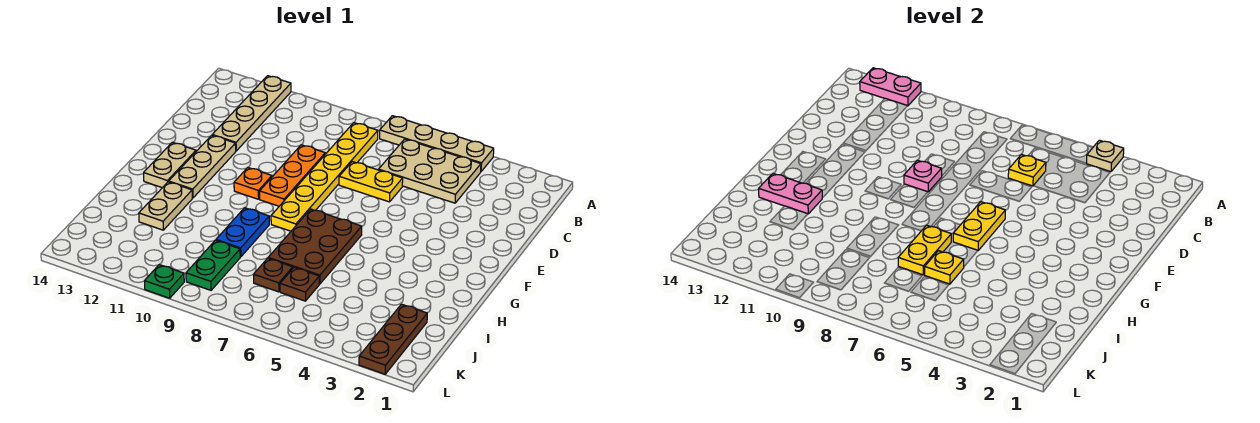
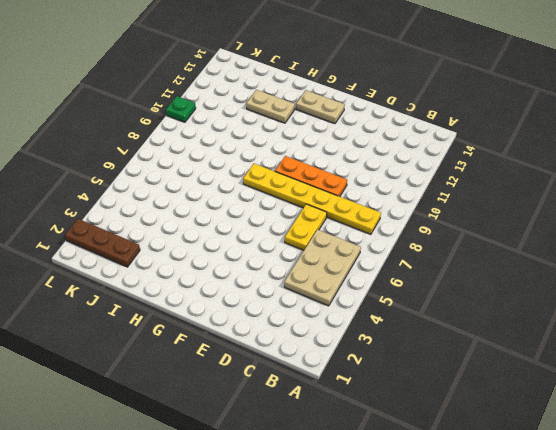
none -> tan plate A4:A7 level 1
none -> tan plate A12:D12 level 1
none -> tan plate E12:G12 level 1

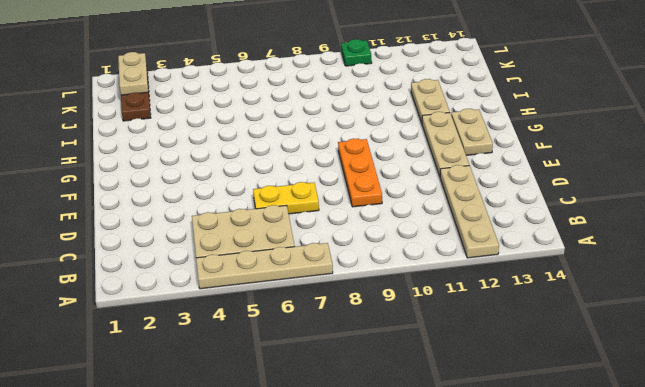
tan plate K2:L2 level 2 -> none
none -> yellow plate B8:G8 level 1
none -> orange plate F10 level 1
none -> brown plate G6:I7 level 1

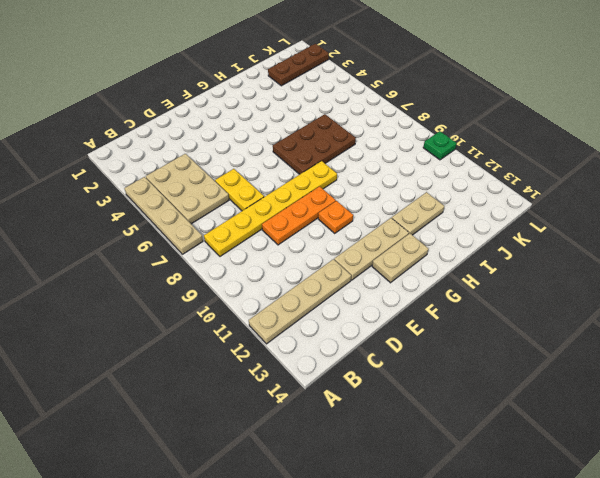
none -> blue plate H9:I9 level 1
none -> brown plate J6 level 1
none -> brown plate J7 level 1

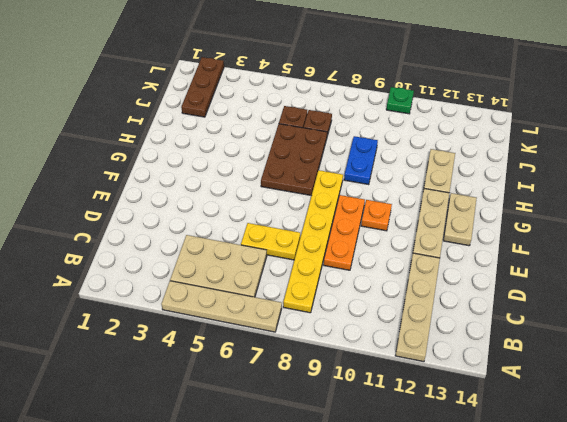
none -> green plate J9:K9 level 1
none -> tan plate A4 level 2
none -> pink plate A12:A13 level 2

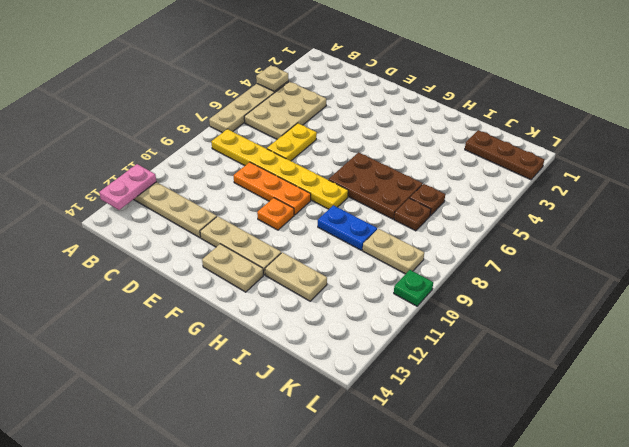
tan plate J9:K9 level 1 -> green plate J9:K9 level 1
none -> yellow plate C6 level 2
none -> pink plate E9 level 2
none -> yellow plate F6:G6 level 2

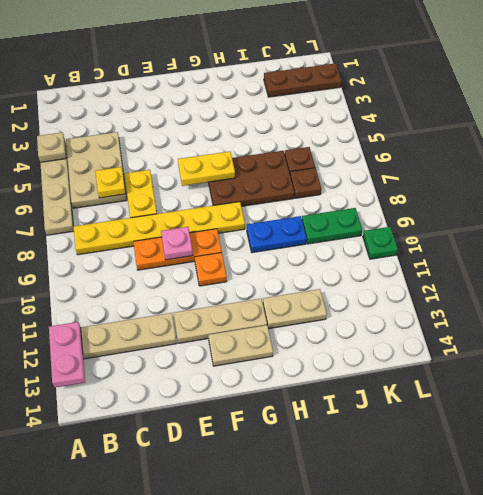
none -> yellow plate H7:I7 level 2
none -> pink plate H12:H13 level 2
none -> yellow plate I6 level 2

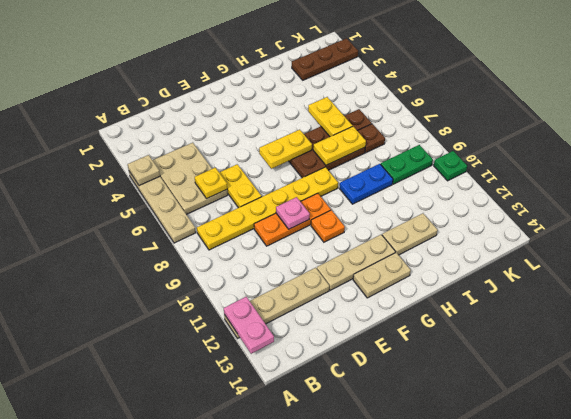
yellow plate I5:I6 level 2 -> yellow plate I6 level 2
none -> pink plate H12:H13 level 2

